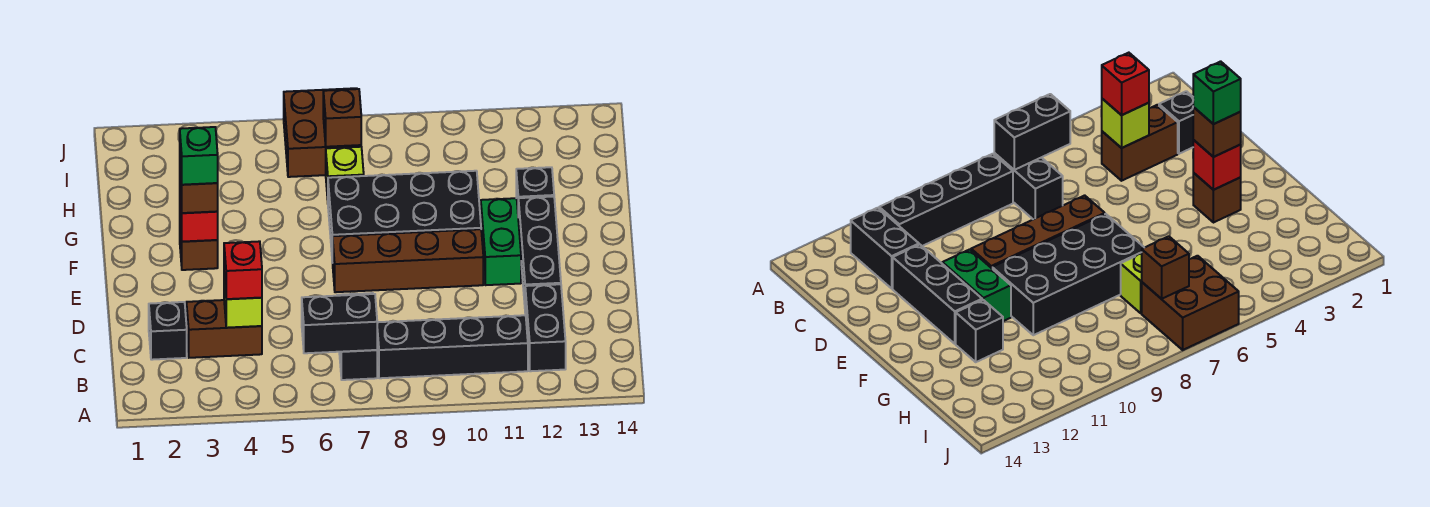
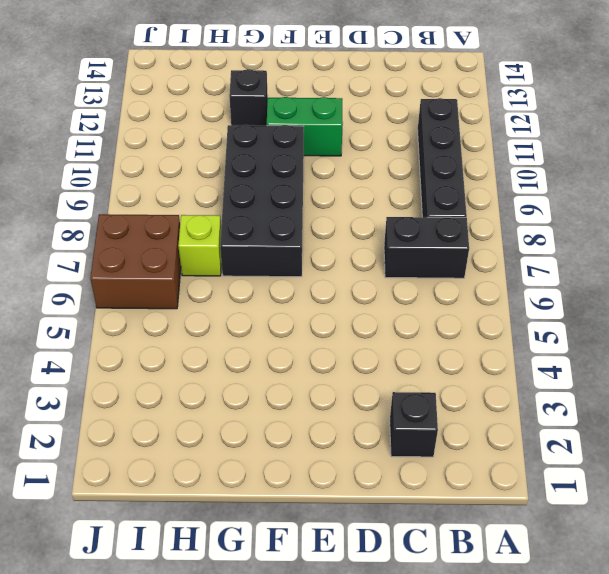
none -> black brick B12:C12 level 1
none -> brown brick C3:C4 level 1
none -> black brick D12:F12 level 1

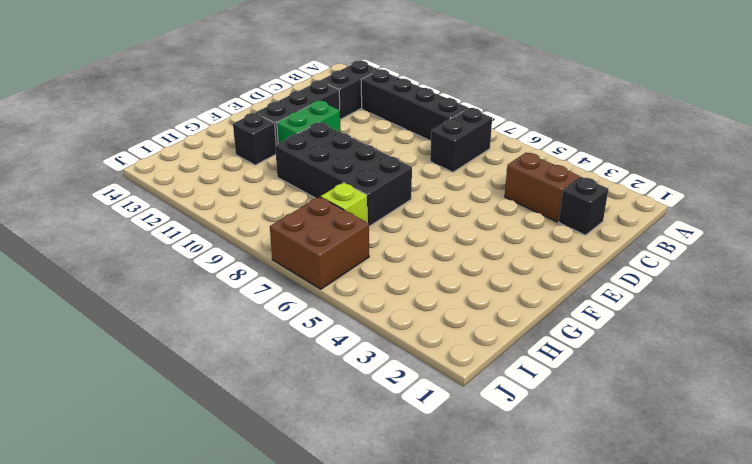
none -> brown brick E7:E10 level 1
none -> brown brick F3 level 1
none -> black brick B6:B7 level 2

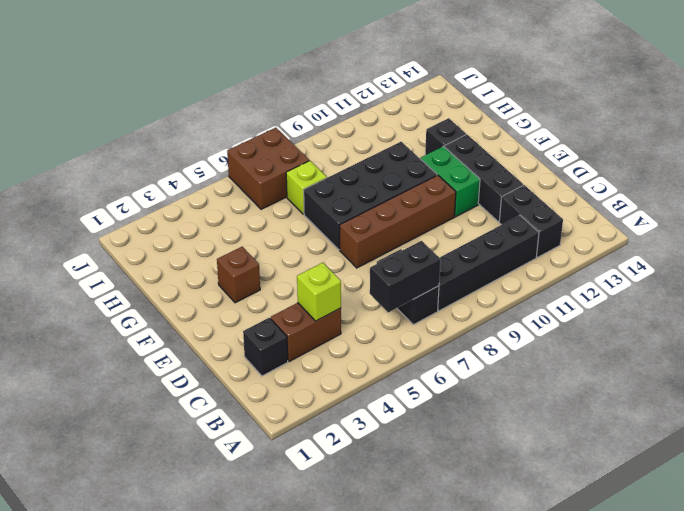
none -> red brick F3 level 2
none -> brown brick I7 level 2
none -> red brick C4 level 3

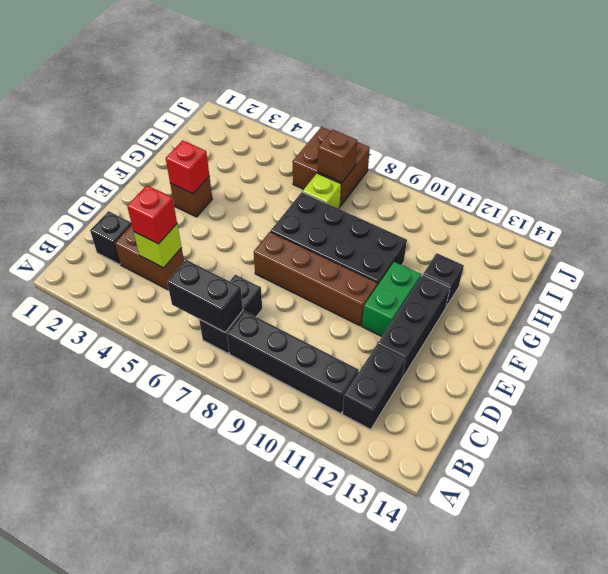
none -> brown brick F3 level 3
none -> green brick F3 level 4

